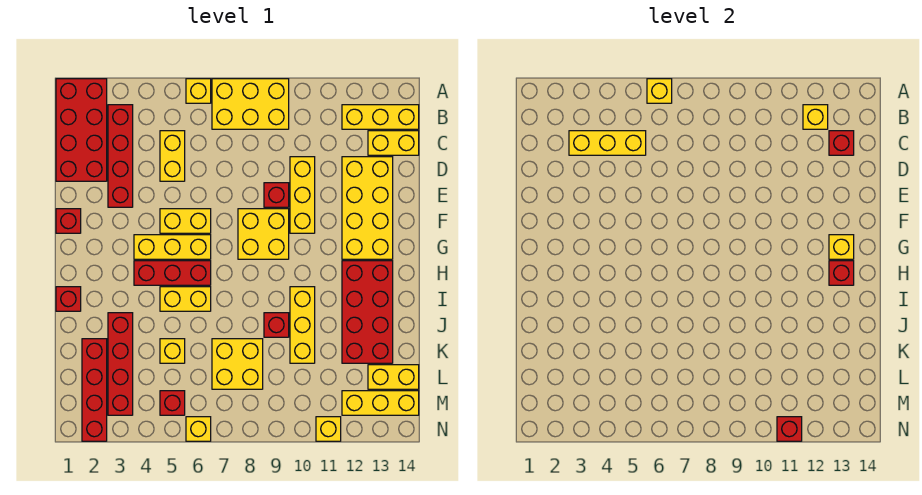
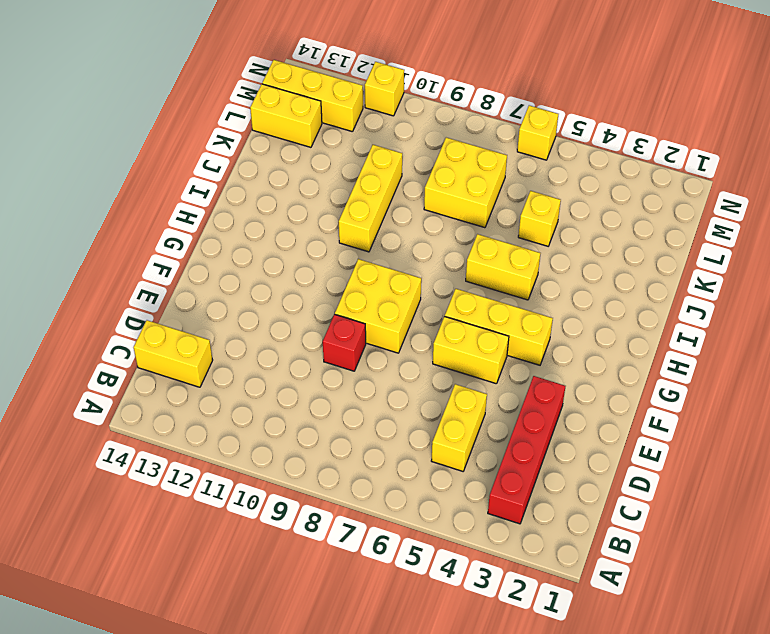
none -> red brick A1:D2 level 1
none -> yellow brick A6 level 1
none -> yellow brick A7:B9 level 1
none -> yellow brick B12:B14 level 1

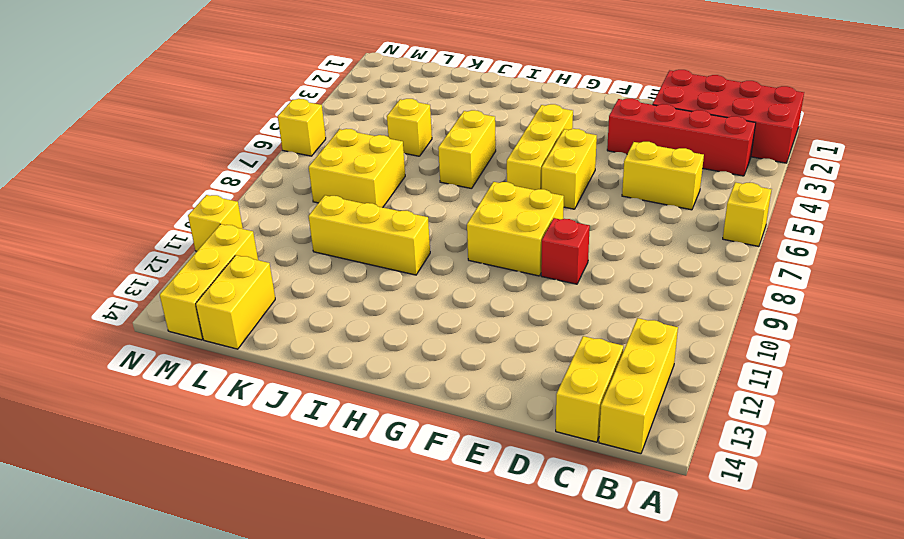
none -> yellow brick A7:B9 level 1
none -> yellow brick D10:F10 level 1
none -> yellow brick D12:G13 level 1
none -> red brick F1 level 1

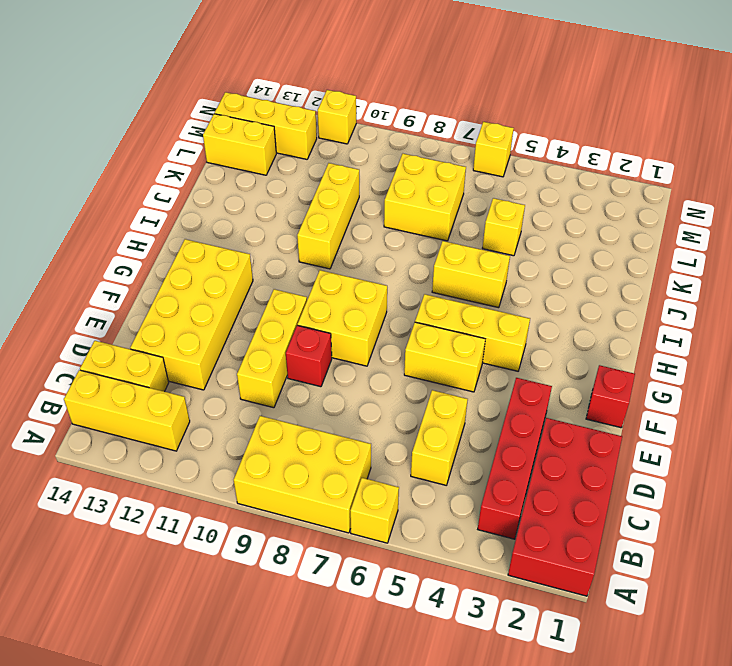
none -> red brick H4:H6 level 1
none -> red brick H12:K13 level 1
none -> red brick I1 level 1
none -> red brick J3:M3 level 1

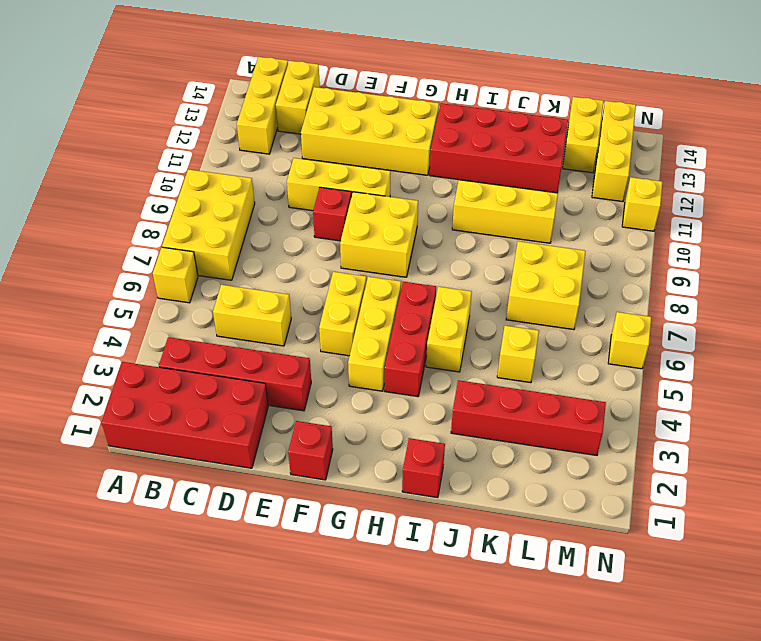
none -> red brick J9 level 1
none -> red brick K2:N2 level 1
none -> red brick M5 level 1
none -> yellow brick A6 level 2

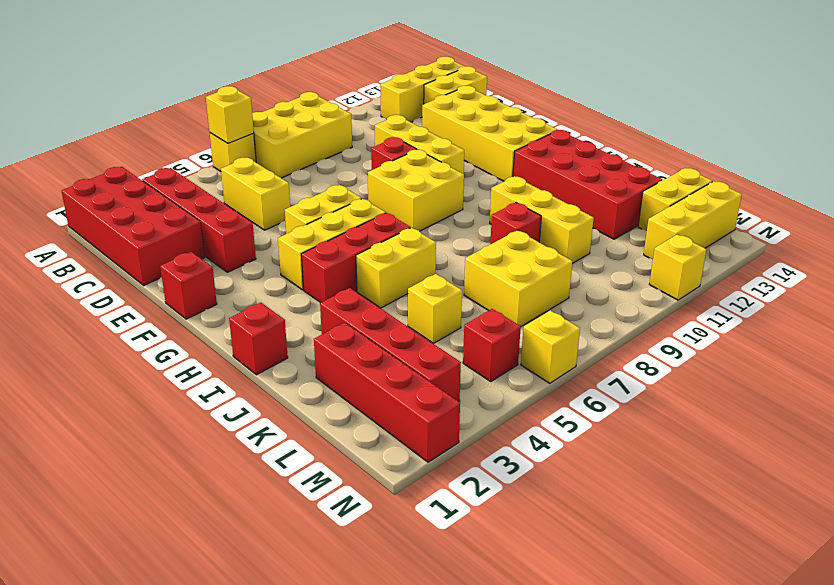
none -> yellow brick B12 level 2
none -> yellow brick C3:C5 level 2
none -> red brick C13 level 2
none -> yellow brick G13 level 2

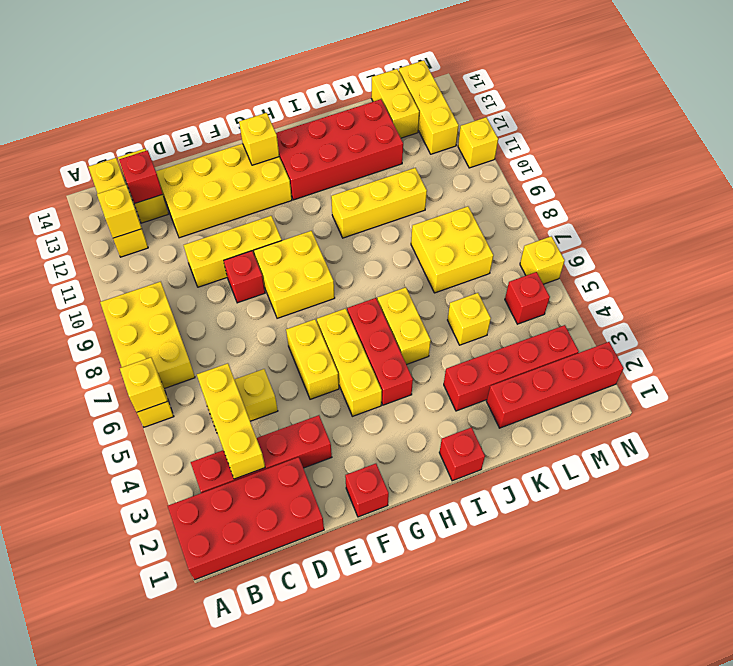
none -> red brick J9 level 1
none -> red brick H13 level 2
none -> red brick N11 level 2

